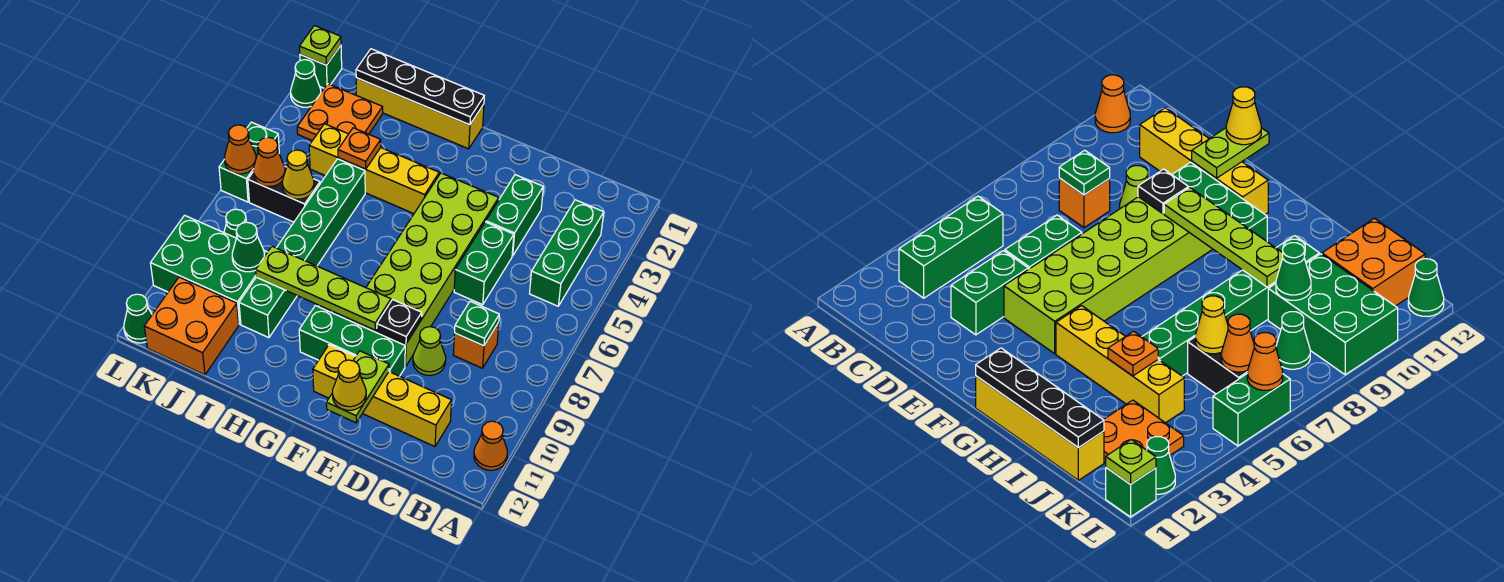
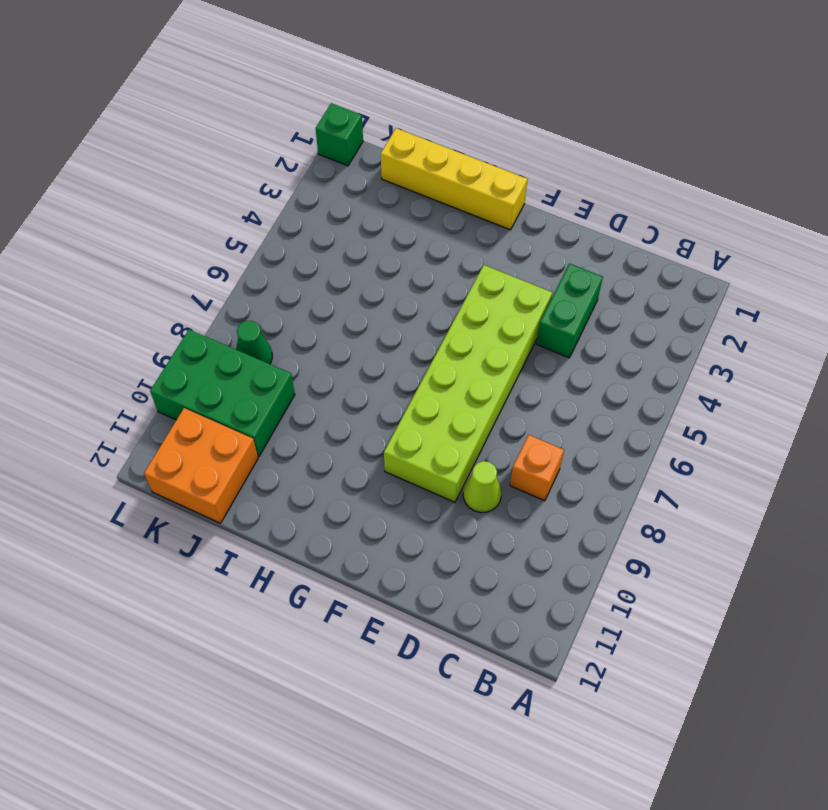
none -> orange cone A11 level 1
none -> green brick B3:B5 level 1
none -> yellow brick C11:F11 level 1
none -> green brick D5:D6 level 1

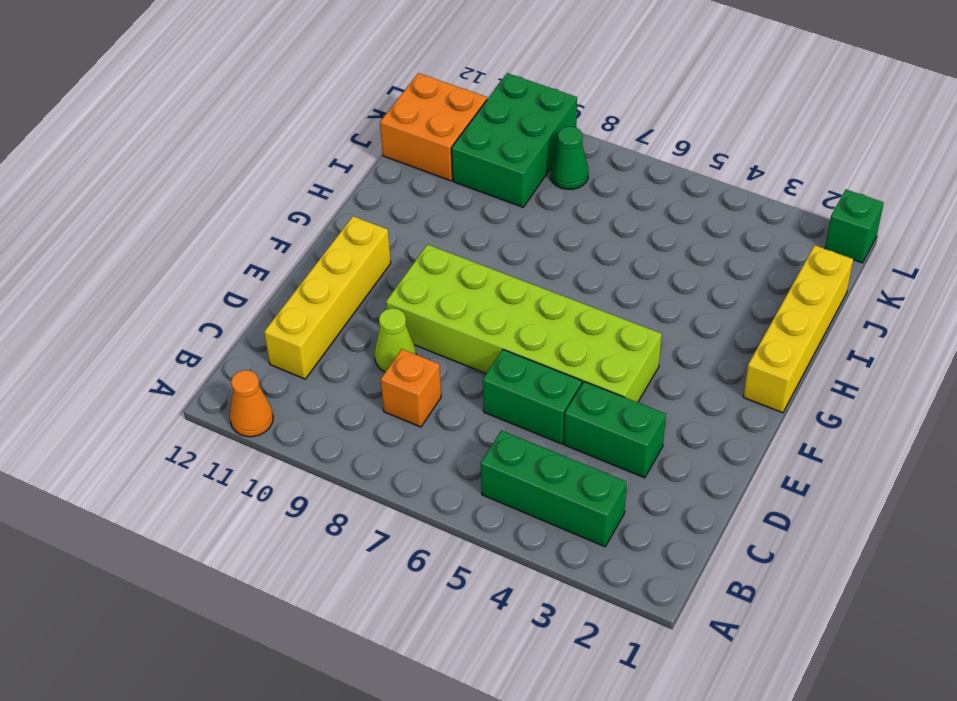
none -> green brick E10:G10 level 1
none -> yellow brick G4:J4 level 1
none -> green brick I5:I10 level 1
none -> orange plate J2:K3 level 1

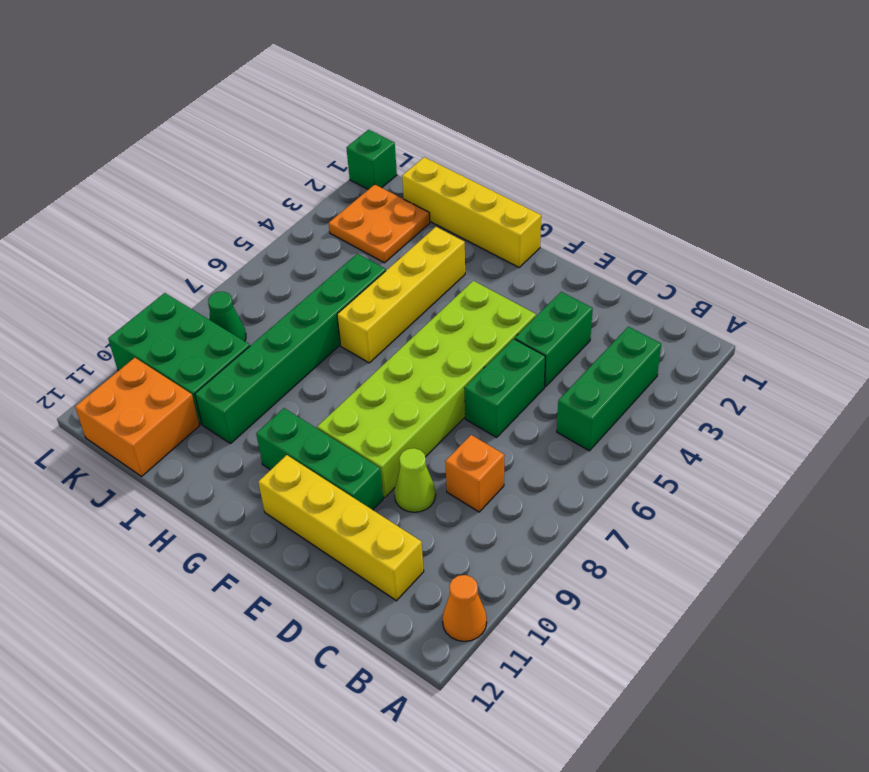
yellow brick H3:H6 level 1 -> yellow brick G4:J4 level 1
none -> black brick J6:K6 level 1
none -> green cone L2 level 1
none -> green brick L5:L6 level 1
none -> green cone L12 level 1

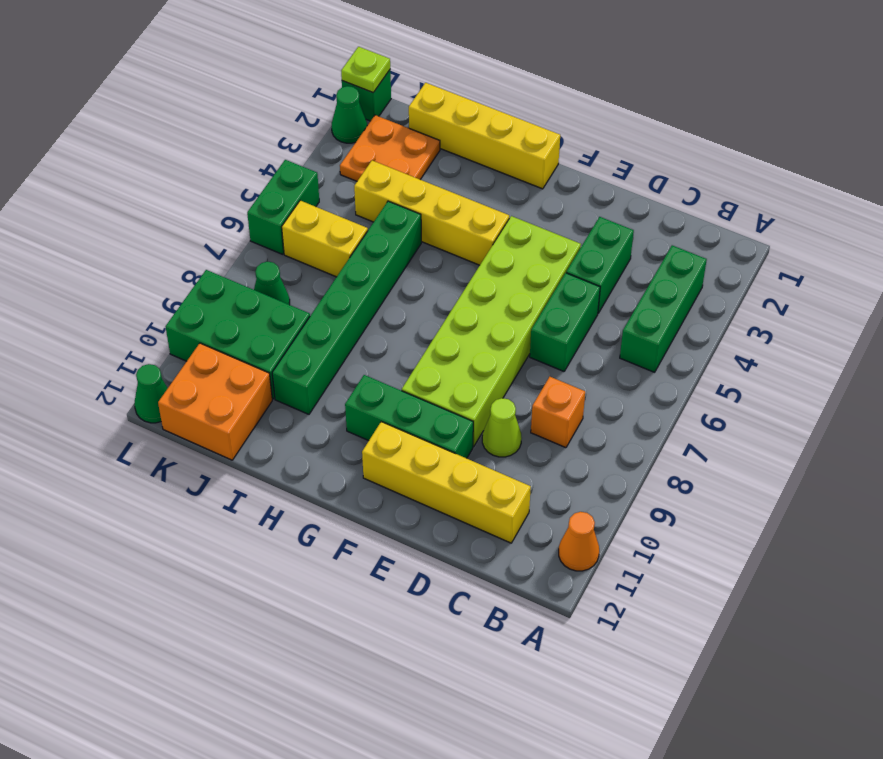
yellow brick J6:K6 level 1 -> black brick J6:K6 level 1
none -> green plate C8 level 2
none -> black plate E9 level 2
none -> lime plate E11:E12 level 2
none -> lime plate F9:I9 level 2

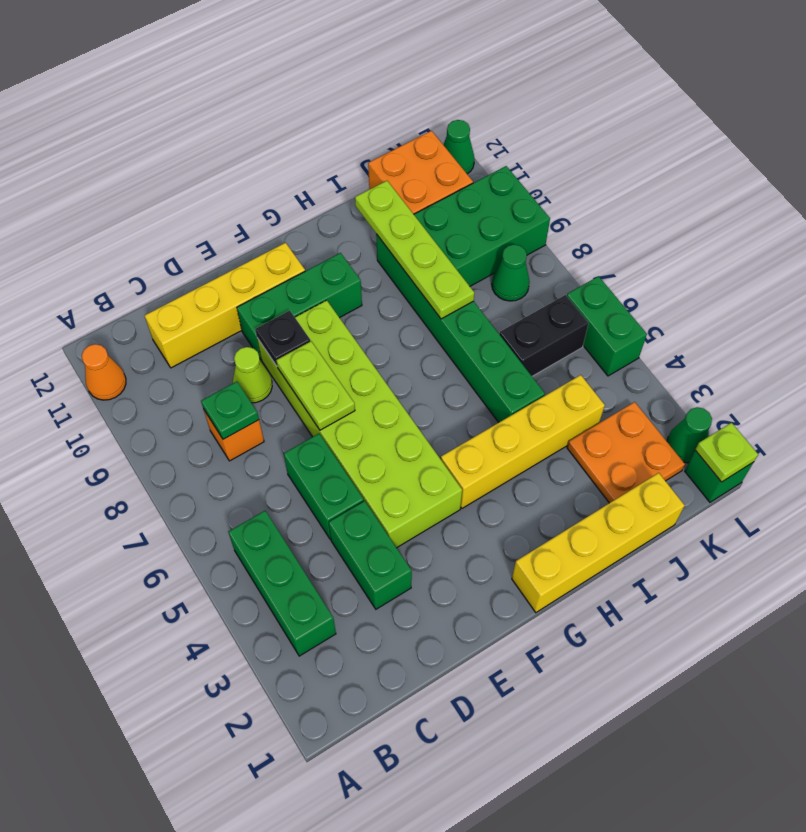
lime plate E7:E8 level 2 -> lime plate E11:E12 level 2
lime plate I8:I11 level 2 -> lime plate F9:I9 level 2
none -> black plate G1:J1 level 2
none -> orange plate I4 level 2
none -> yellow cone J6 level 2
none -> green cone J9 level 2

